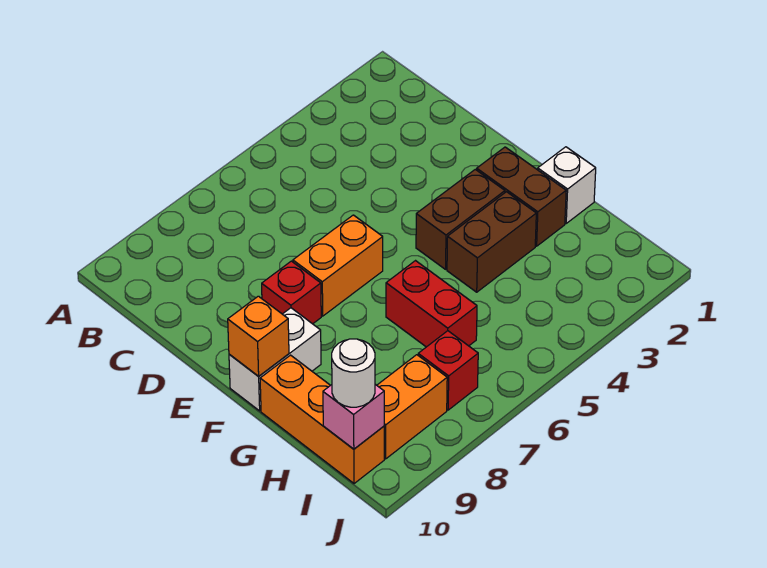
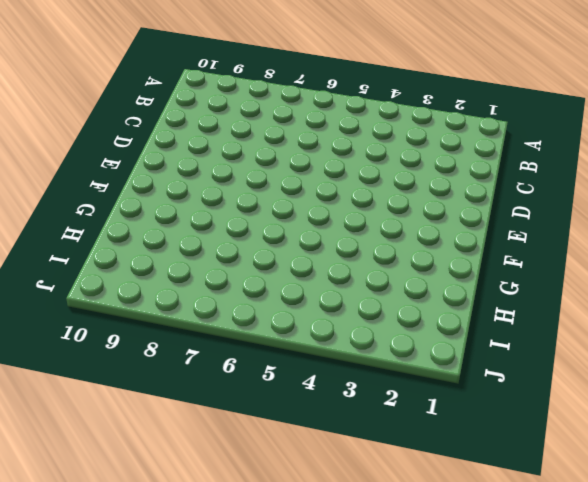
none -> orange brick E6:E7 level 1
none -> red brick E8 level 1
none -> brown brick F2:G2 level 1

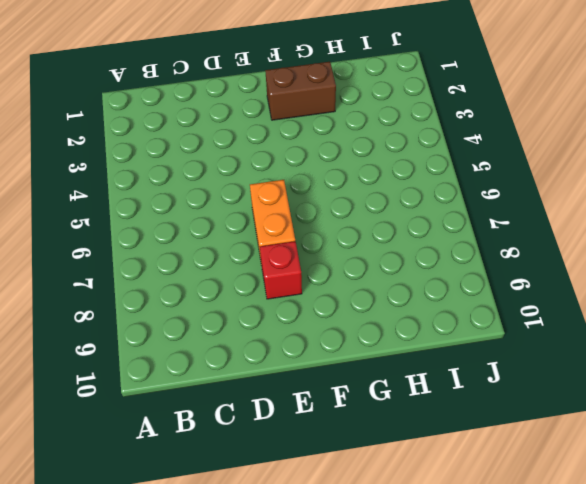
none -> brown brick F3:F4 level 1
none -> white brick F9:F10 level 1
none -> white brick G1 level 1

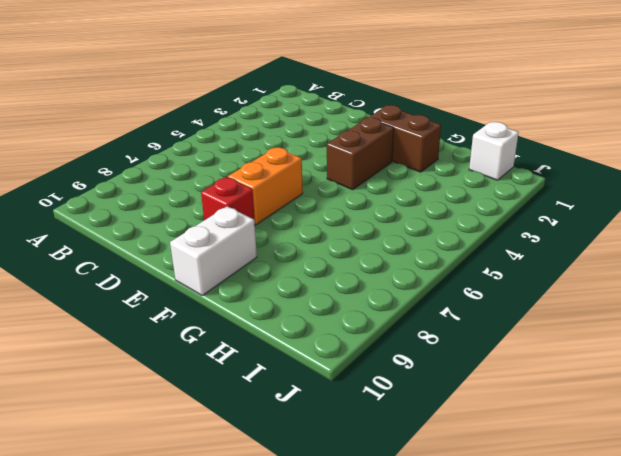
white brick I1 level 1 -> white brick G1 level 1
none -> brown brick G3:G4 level 1
none -> red brick G6:H6 level 1
none -> orange brick G10:I10 level 1

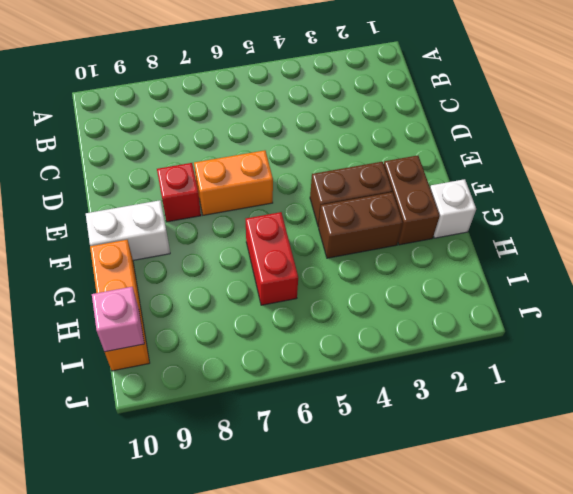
none -> red brick I7 level 1
none -> orange brick I8:I9 level 1
none -> orange brick F10 level 2

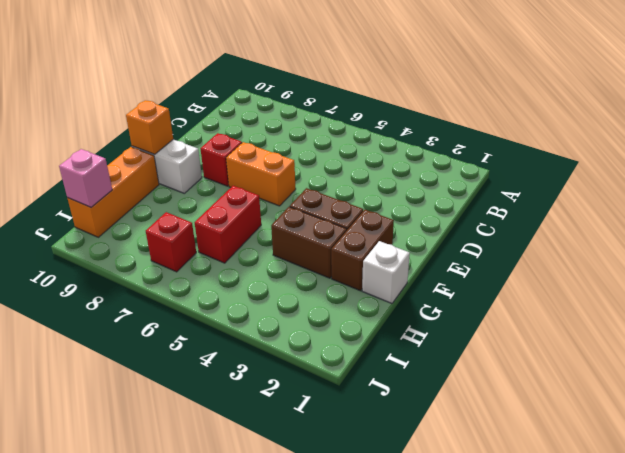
none -> orange brick I8:I9 level 1
none -> white round brick I10 level 3

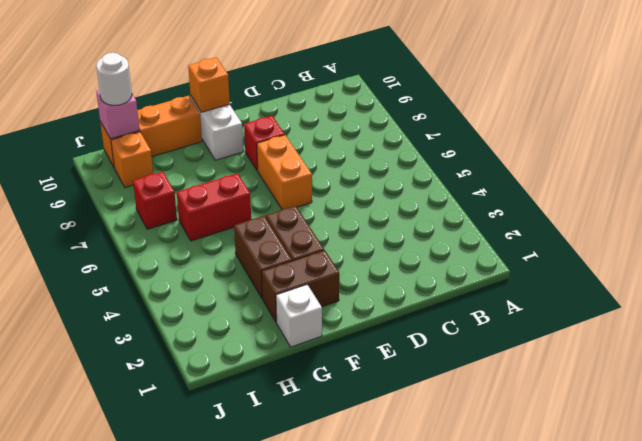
orange brick I9 level 1 -> orange brick I8:I9 level 1

